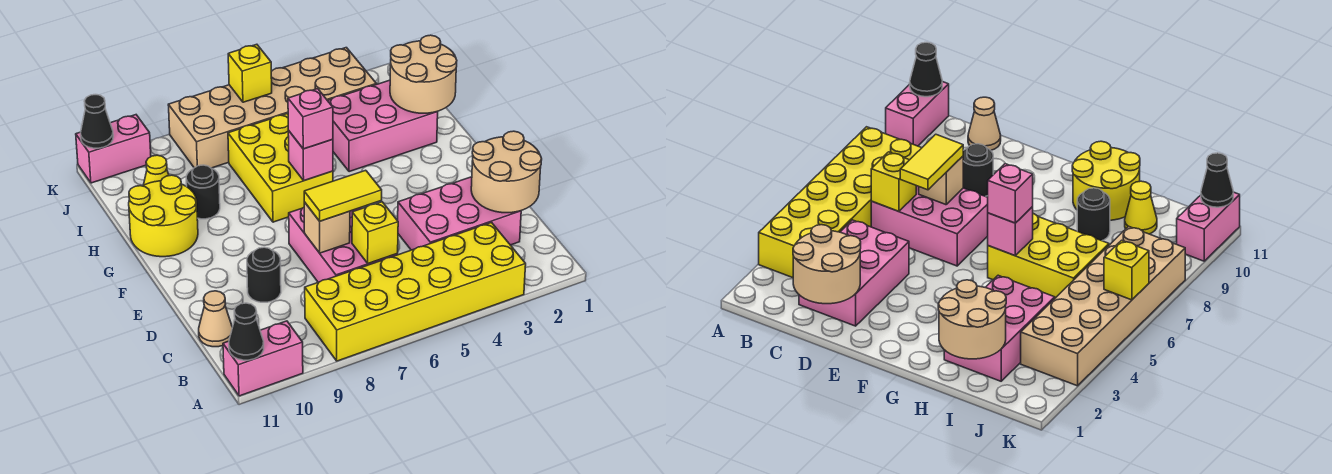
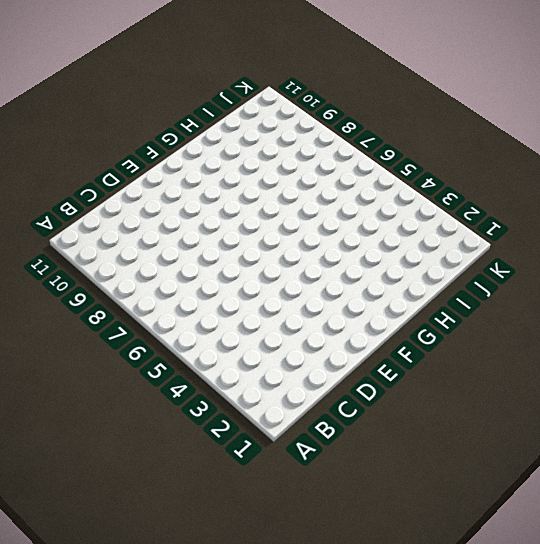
none -> yellow brick A3:B8 level 1
none -> pink brick A10:A11 level 1
none -> pink brick C2:D4 level 1

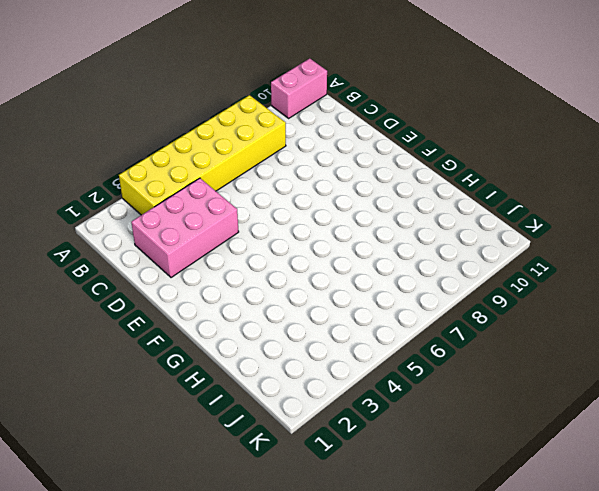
none -> pink brick C6:E7 level 1
none -> tan cone C11 level 1
none -> black round brick D9 level 1

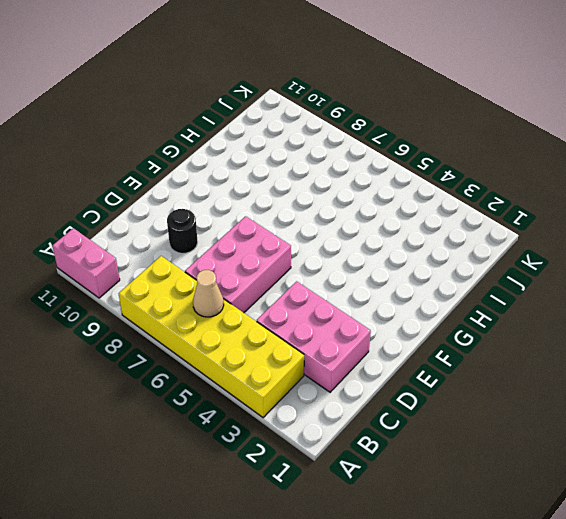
tan cone B6 level 2 -> tan cone C11 level 1
none -> yellow brick G6:I7 level 1
none -> yellow round brick G10:H11 level 1
none -> pink brick H2:I4 level 1

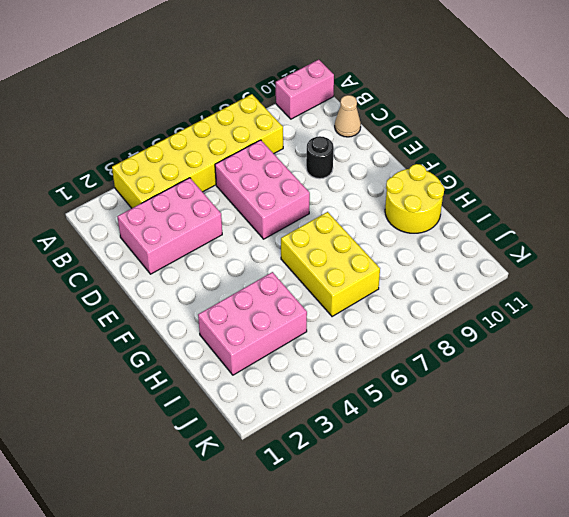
none -> black round brick H9 level 1
none -> yellow cone I10 level 1
none -> tan brick J3:K8 level 1

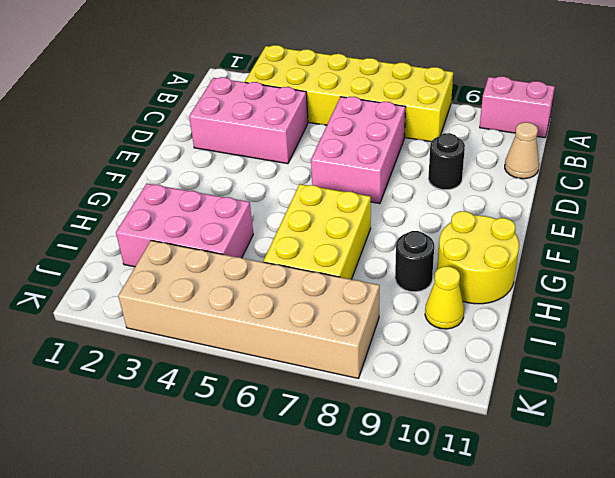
none -> pink brick K10:K11 level 1
none -> black cone A11 level 2
none -> tan round brick C1:D2 level 2

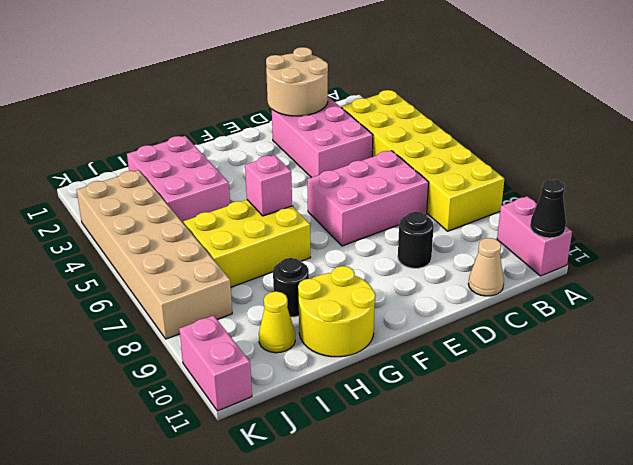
none -> yellow brick C6 level 2
none -> tan brick D7 level 2
none -> tan round brick H1:I2 level 2

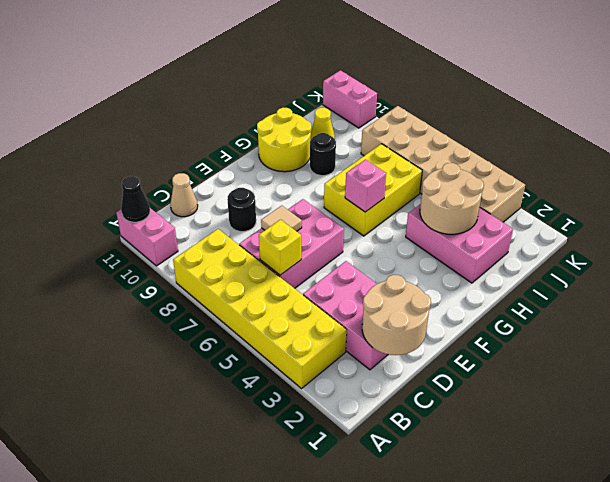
tan tile D7 level 2 -> tan brick D7 level 2
tan round brick H3:I4 level 2 -> tan round brick H1:I2 level 2
none -> yellow brick K6 level 2
none -> black cone K11 level 2
none -> yellow tile D6:D7 level 3

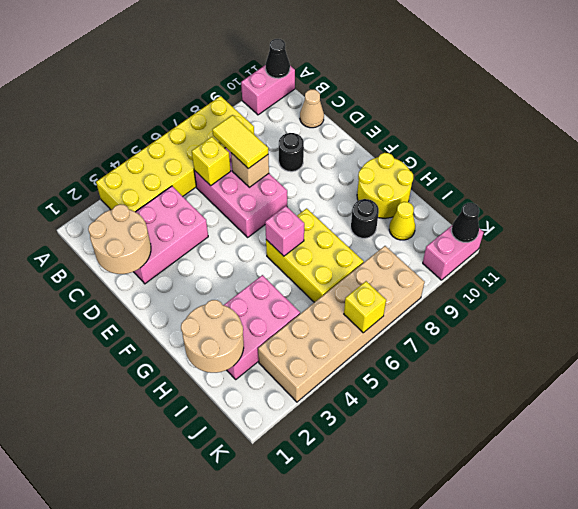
yellow tile C7:D7 level 3 -> yellow tile D6:D7 level 3
none -> pink brick G6 level 3

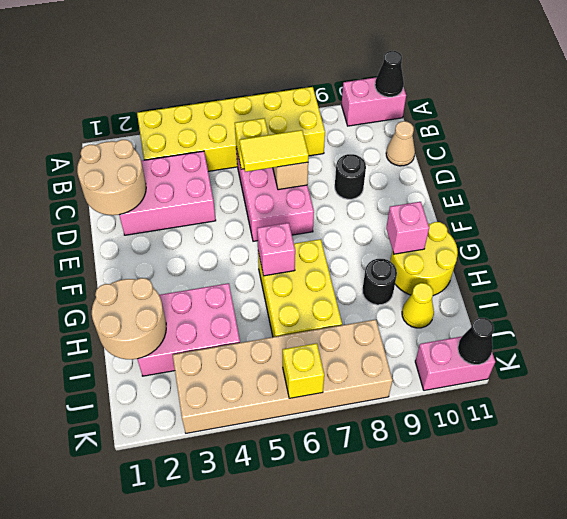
pink brick G10 level 2 -> pink brick G6 level 3

